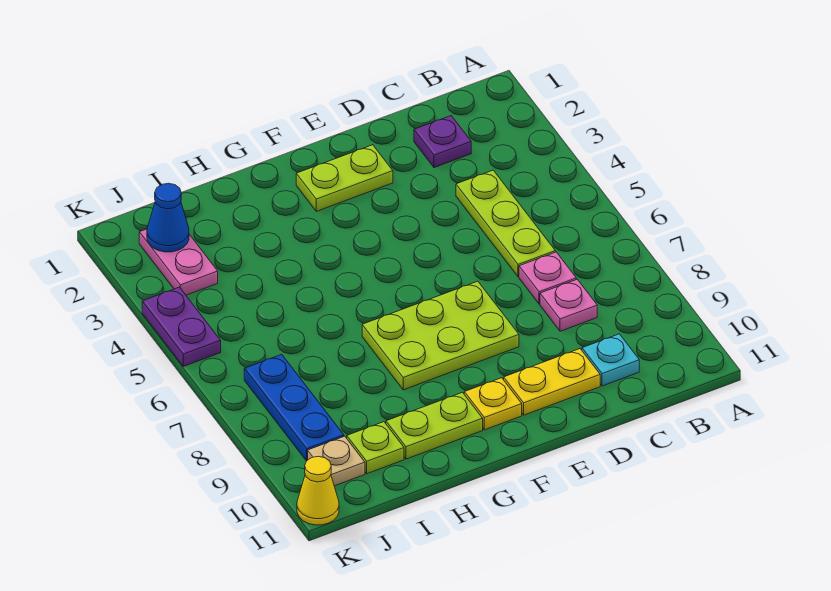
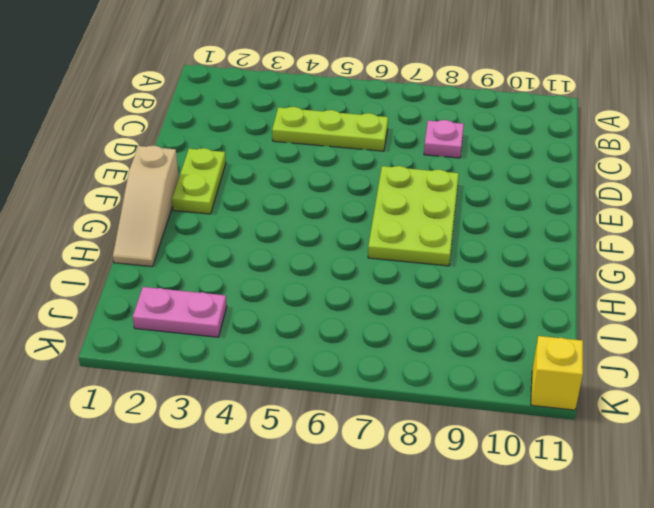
tan slope F1:H1 level 1 top F -> none
yellow brick K11 level 1 -> yellow cone K11 level 1
none -> purple plate C2 level 1
none -> pink plate C7 level 1
none -> cyan plate C10 level 1

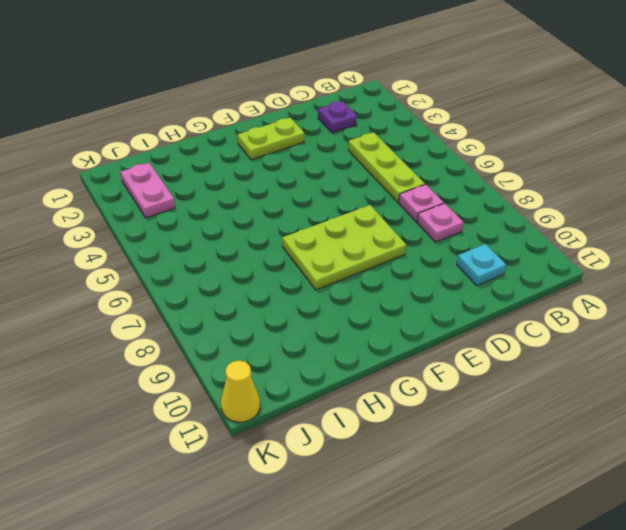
none -> yellow plate D10:E10 level 1
none -> yellow plate F10 level 1
none -> lime plate G10:H10 level 1

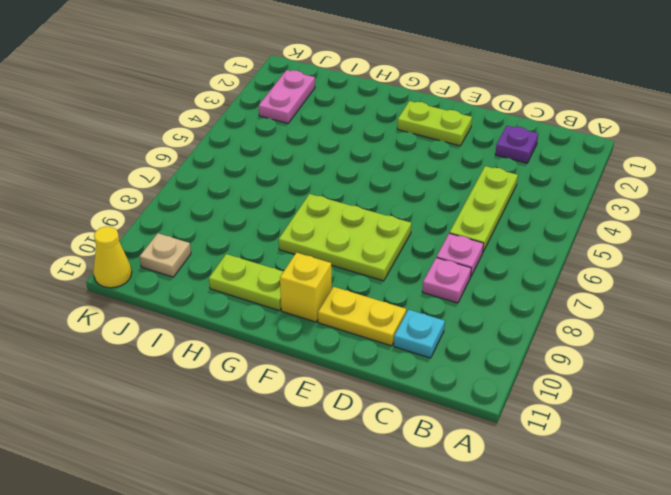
yellow brick F10 level 1 -> yellow plate F10 level 1
none -> lime plate I10 level 1
none -> blue plate J7:J9 level 1
none -> purple plate K4:K5 level 1

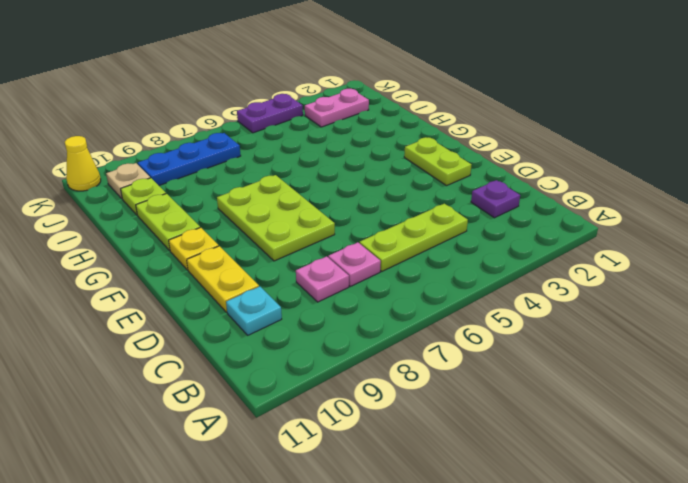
none -> blue cone J2 level 2

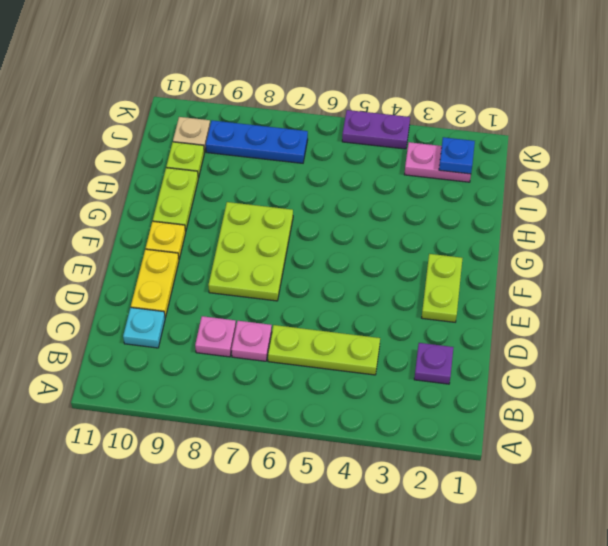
blue plate J2 level 2 -> blue cone J2 level 2
none -> yellow cone K11 level 1

